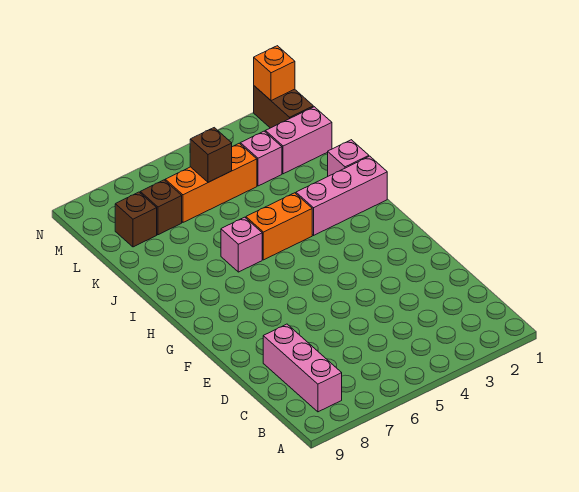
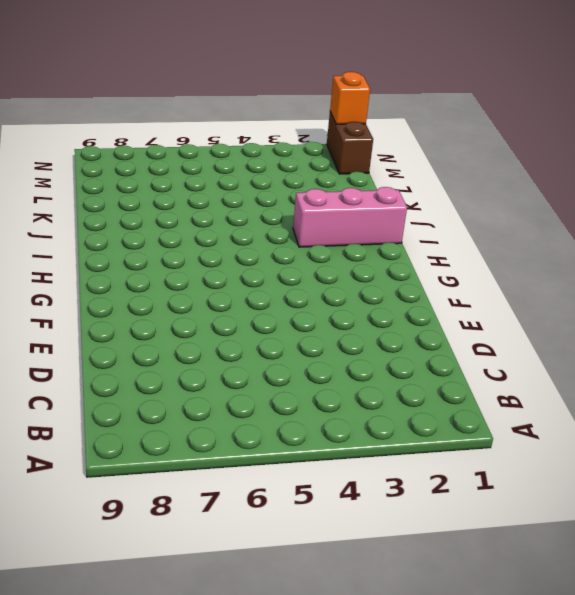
none -> pink brick B8:D8 level 1
none -> orange brick I4:I5 level 1
none -> pink brick I6 level 1

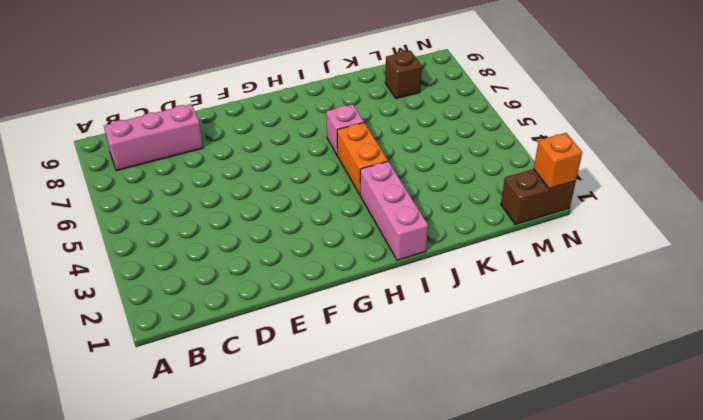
none -> pink brick J1 level 1
none -> pink brick L1:L2 level 1
none -> pink brick L3 level 1

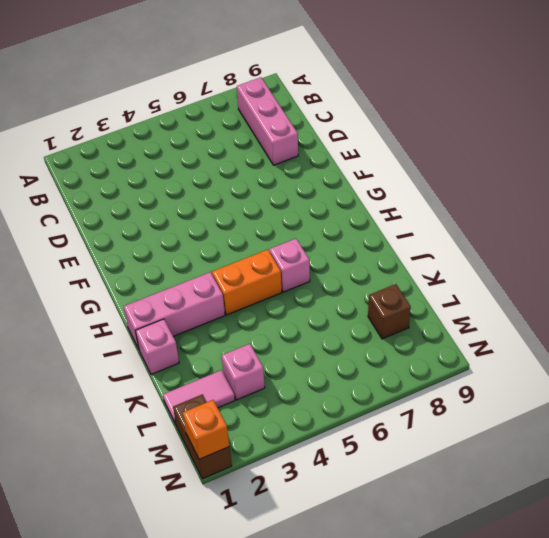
pink tile L1:L2 level 1 -> pink brick L1:L2 level 1
none -> orange brick L4:L6 level 1
none -> brown brick L7 level 1
none -> brown brick L5 level 2

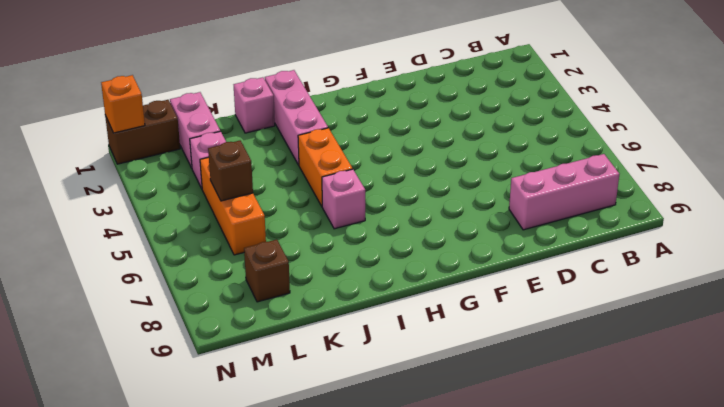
none -> brown brick L7 level 1

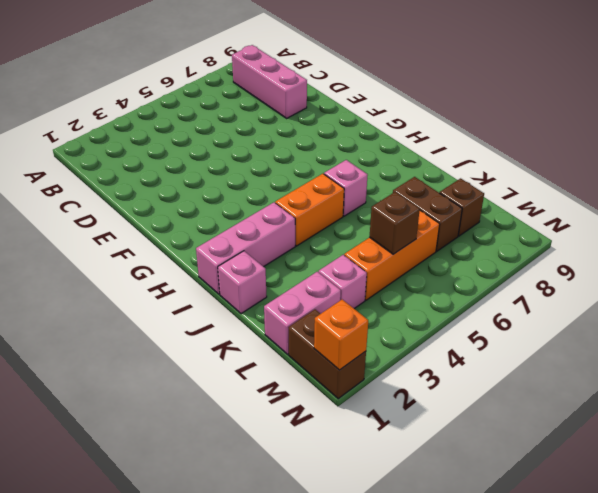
brown brick K7:L7 level 1 -> brown brick L7 level 1

